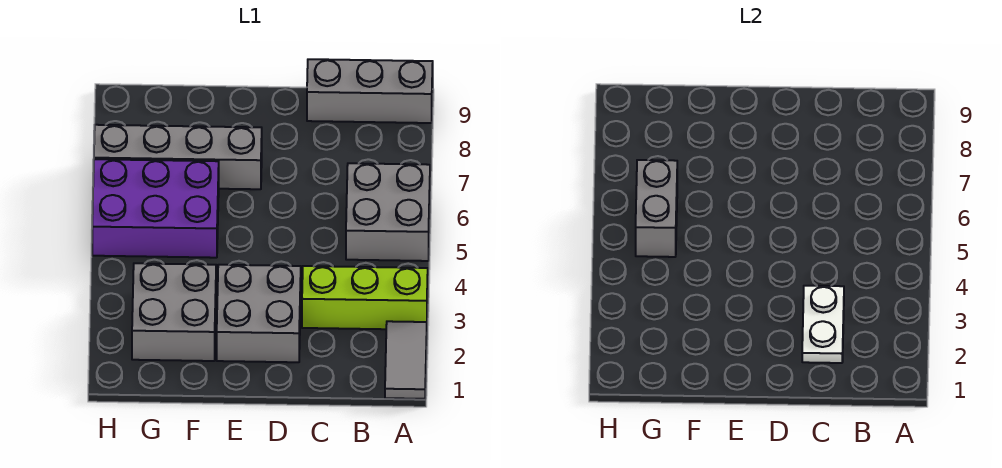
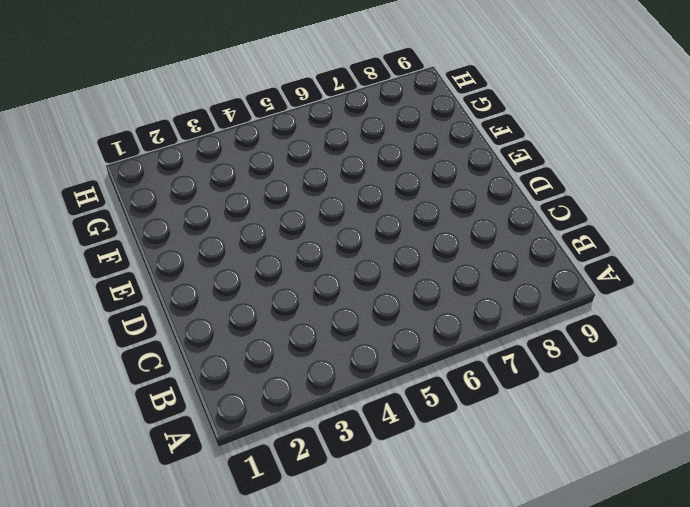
none -> grey tile A1:A2 level 1
none -> lime brick A3:C3 level 1

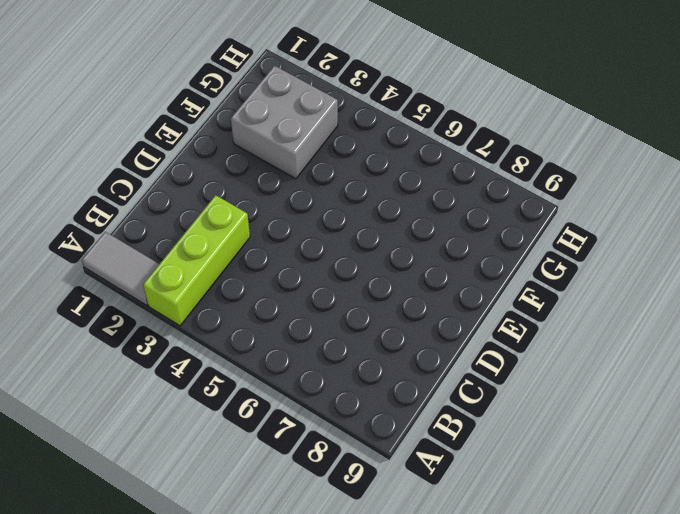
none -> grey brick A5:B6 level 1
none -> grey brick A9:C9 level 1

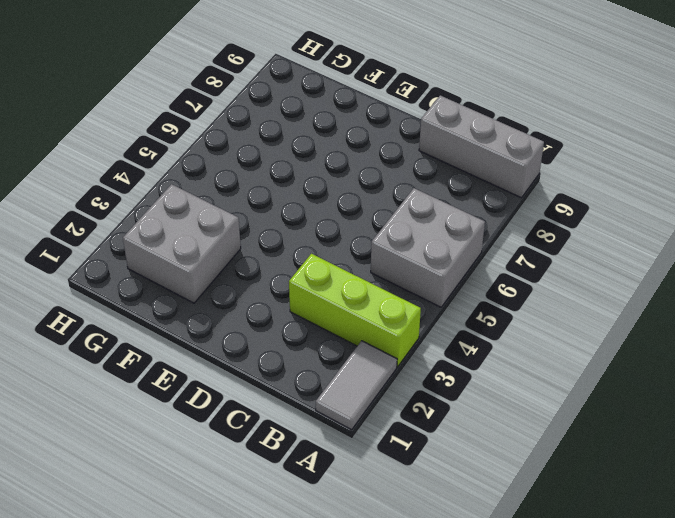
none -> grey brick D2:E3 level 1
none -> grey brick E7:H7 level 1

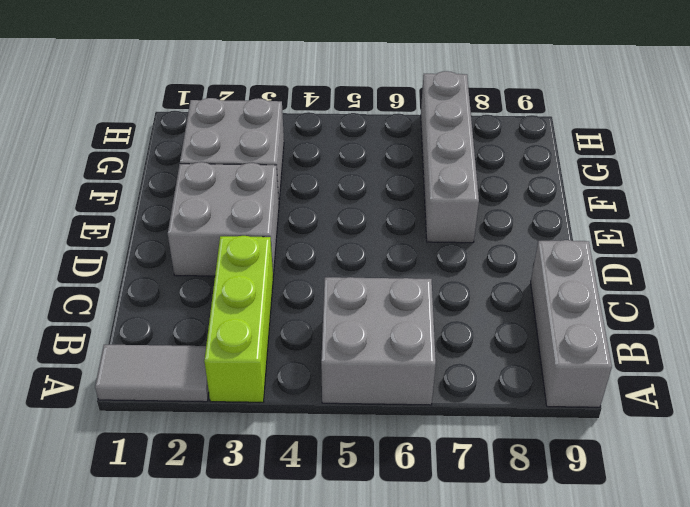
none -> purple brick F5:H6 level 1
none -> white plate C2:C3 level 2

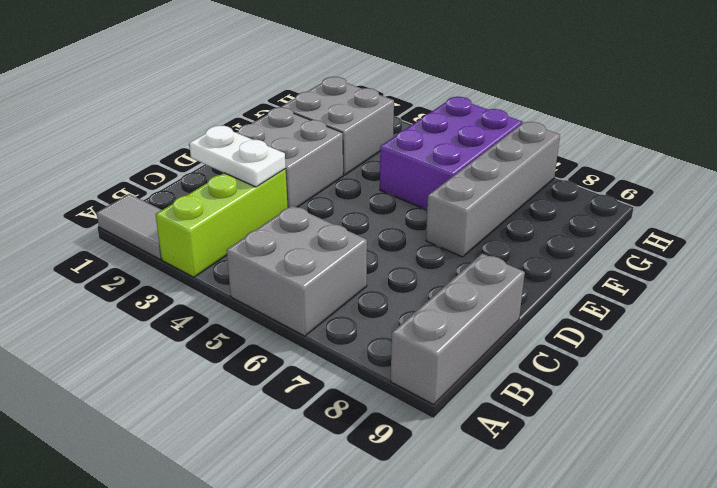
none -> grey brick G5:G6 level 2

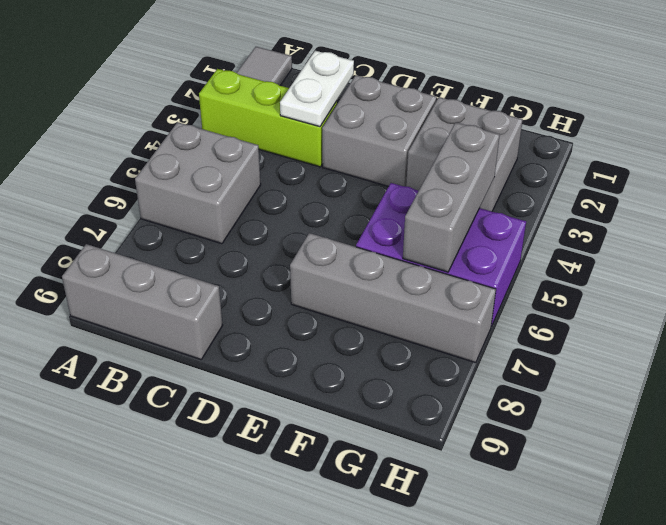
grey brick G4:G6 level 2 -> grey brick G5:G6 level 2

